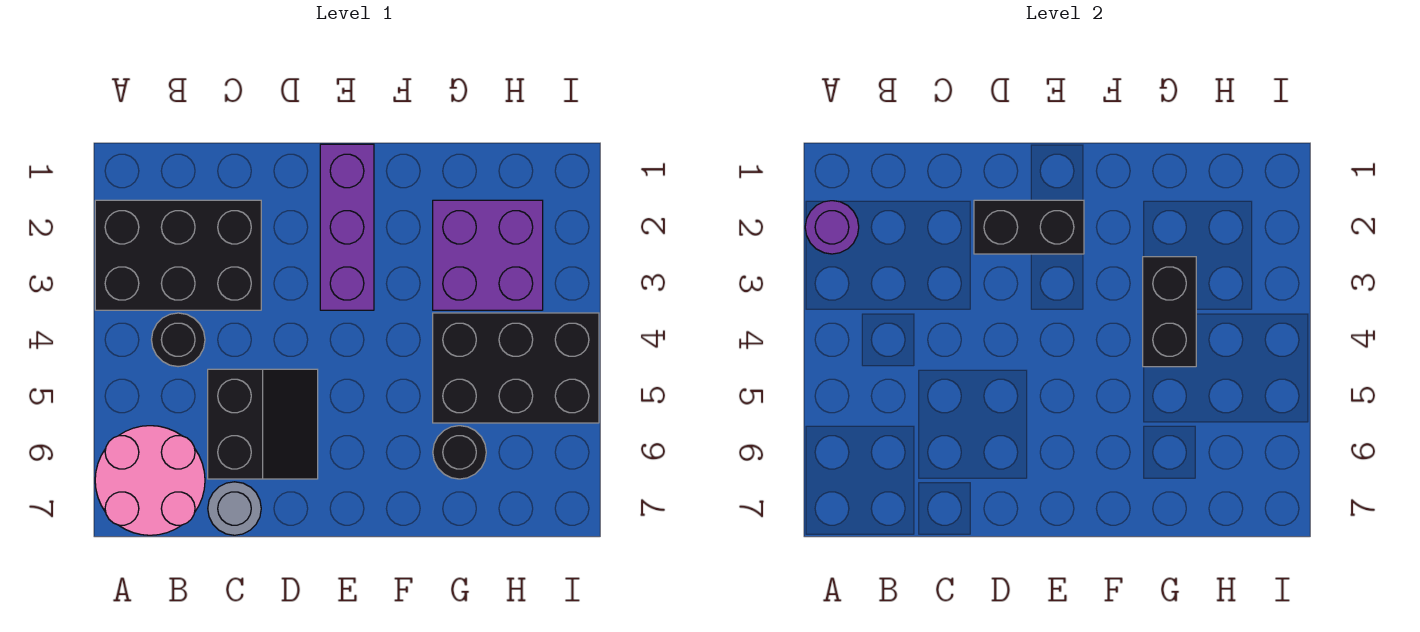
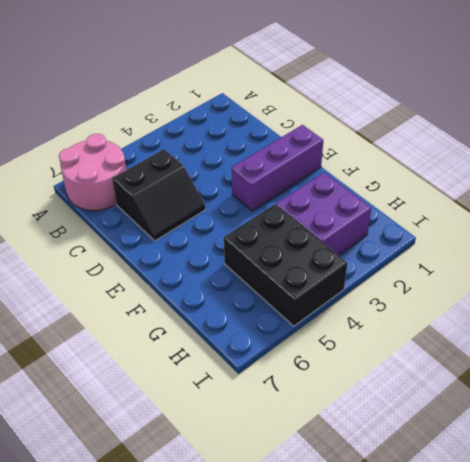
none -> black brick A2:C3 level 1
none -> black round brick B4 level 1
none -> grey round brick C7 level 1

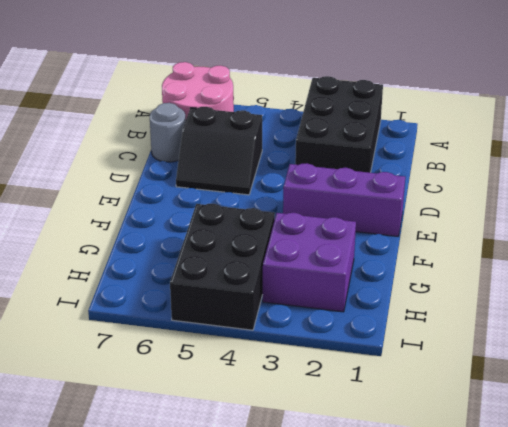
none -> black round brick B4 level 1
none -> black round brick G6 level 1
none -> purple round brick A2 level 2

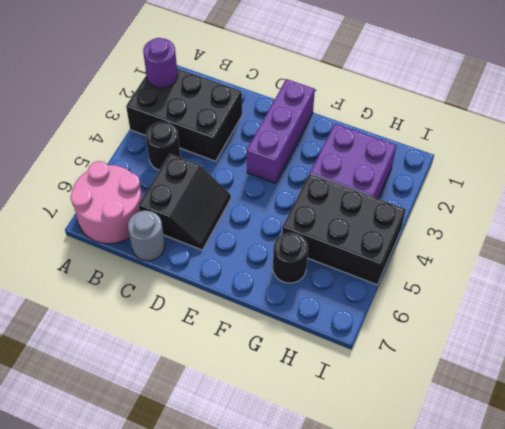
none -> black brick D2:E2 level 2
none -> black brick G3:G4 level 2

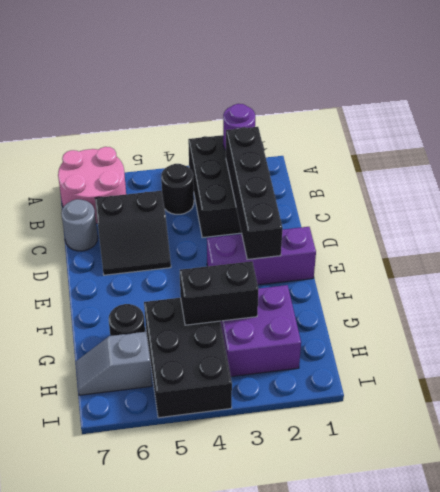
black brick B2:E2 level 2 -> black brick D2:E2 level 2
grey slope H6:H7 level 1 top 6 -> none

